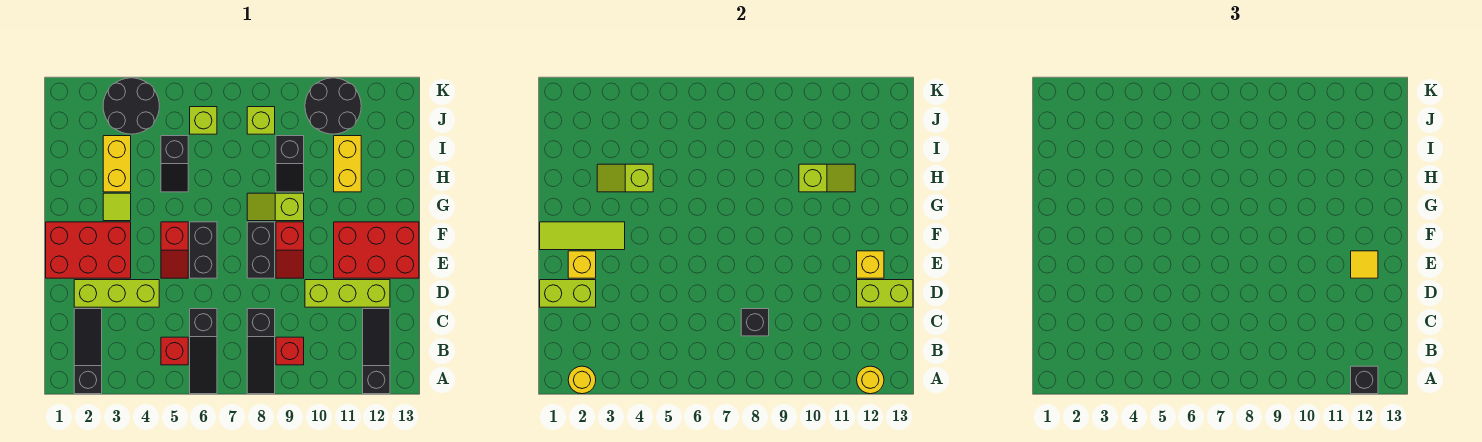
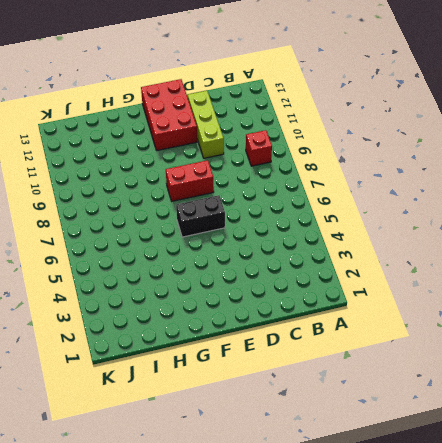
red brick E8:F8 level 1 -> black brick E8:F8 level 1
none -> black slope A2:C2 level 1 top A
none -> black slope A6:C6 level 1 top C
none -> black slope A8:C8 level 1 top C
none -> black slope A12:C12 level 1 top A

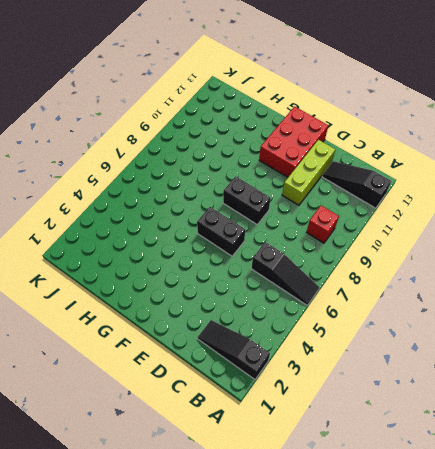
none -> black slope A8:C8 level 1 top C
none -> red brick B5 level 1
none -> lime brick D2:D4 level 1
none -> red brick E1:F3 level 1

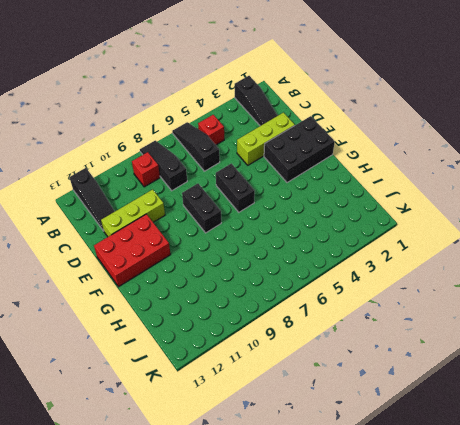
black brick E1:F3 level 1 -> red brick E1:F3 level 1
none -> red slope E5:F5 level 1 top F
none -> red slope E9:F9 level 1 top F
none -> lime tile G3 level 1
none -> lime slope G8:G9 level 1 top 9

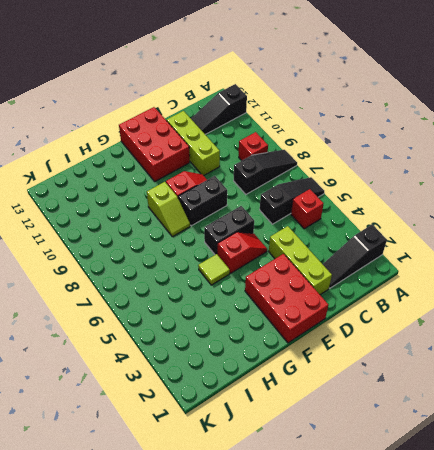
lime tile G5 level 1 -> lime tile G3 level 1
none -> yellow brick H3:I3 level 1
none -> black slope H5:I5 level 1 top I
none -> black slope H9:I9 level 1 top I
none -> yellow brick H11:I11 level 1

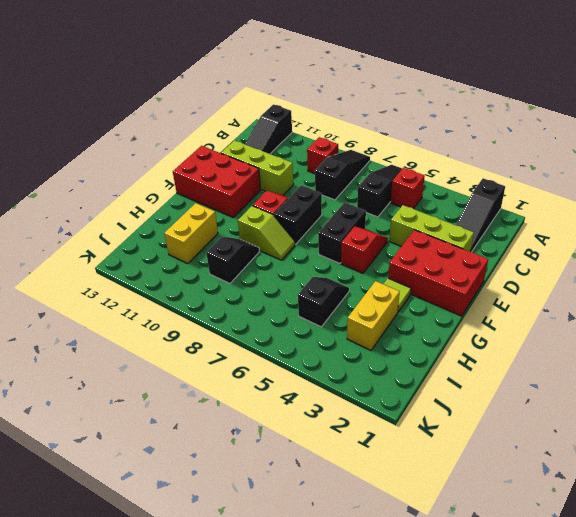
none -> black round brick J3:K4 level 1
none -> lime brick J6 level 1
none -> lime brick J8 level 1
none -> black round brick J10:K11 level 1

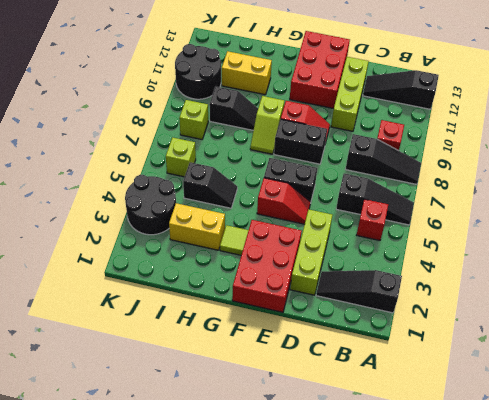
none -> yellow round brick A2 level 2
none -> yellow round brick A12 level 2
none -> black brick C8 level 2
none -> lime brick D1:D2 level 2

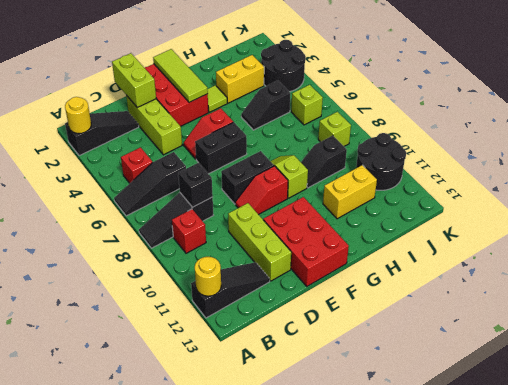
none -> lime brick D12:D13 level 2
none -> yellow brick E2 level 2
none -> yellow brick E12 level 2
none -> lime slope H3:H4 level 2 top 4

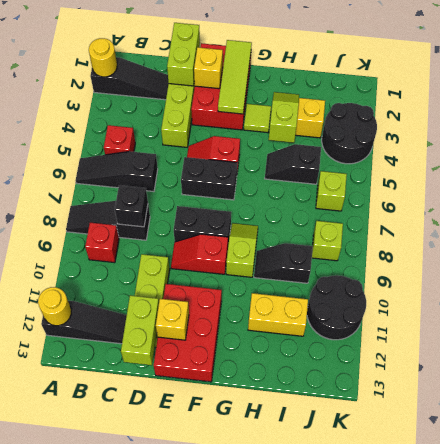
none -> lime slope H10:H11 level 2 top 10
none -> black brick A12 level 3
none -> yellow tile E12 level 3

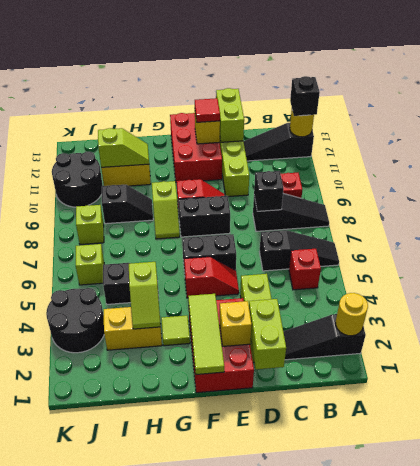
red tile E12 level 3 -> yellow tile E12 level 3
lime slope H11:I11 level 2 top I -> lime slope H10:H11 level 2 top 10

